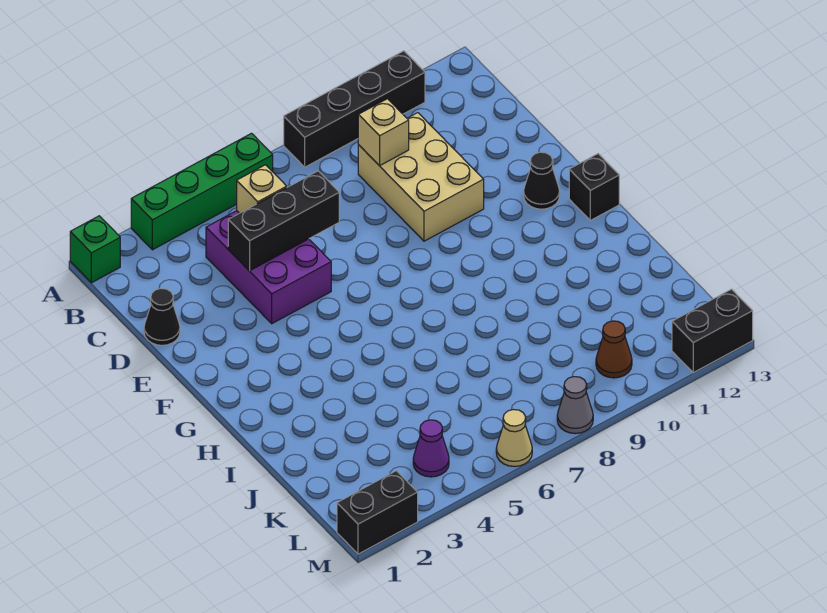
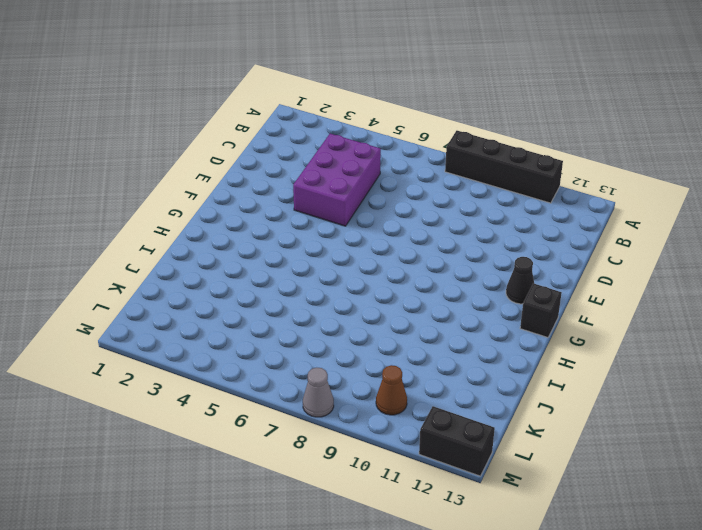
none -> green brick A1 level 1
none -> green brick A3:A6 level 1
none -> tan brick C9:E10 level 1

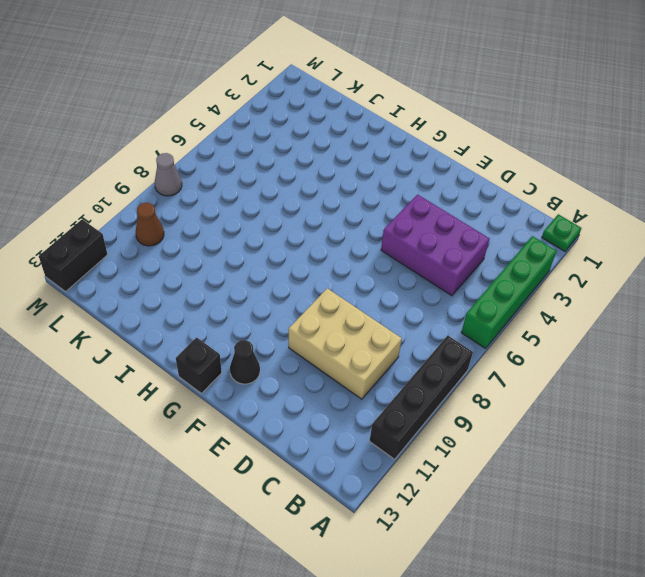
green plate A1 level 1 -> green brick A1 level 1
none -> black cone D1 level 1
none -> purple cone L4 level 1
none -> black brick M1:M2 level 1

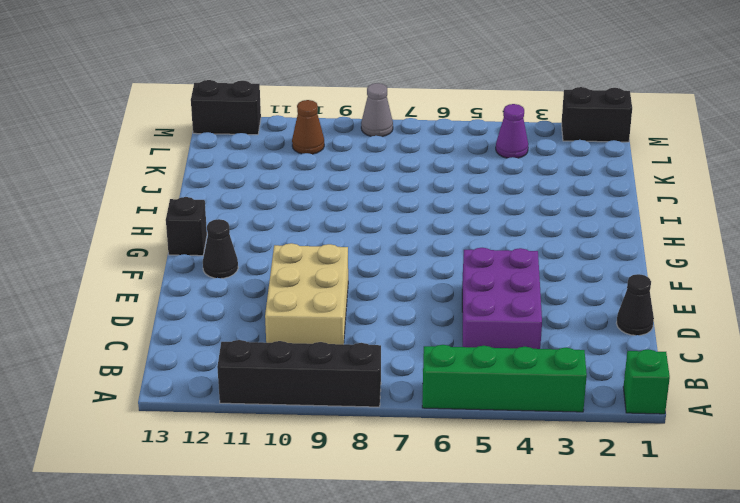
none -> tan cone M6 level 1
none -> tan brick C5 level 2
none -> tan brick C9 level 2

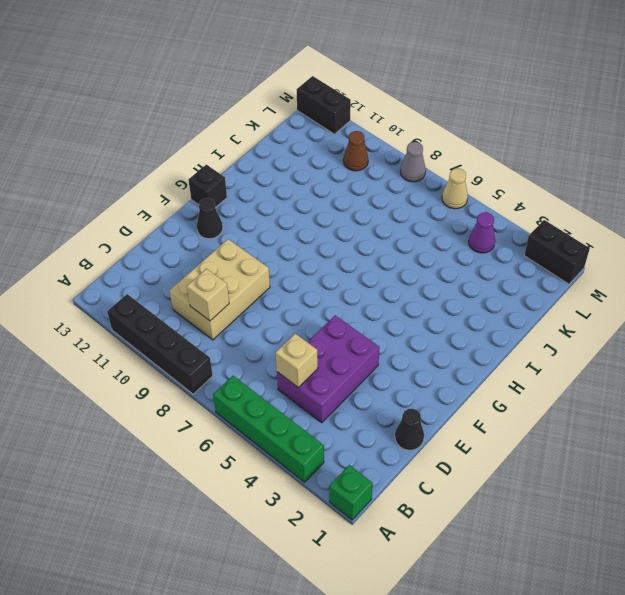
none -> black brick D4:D6 level 2

